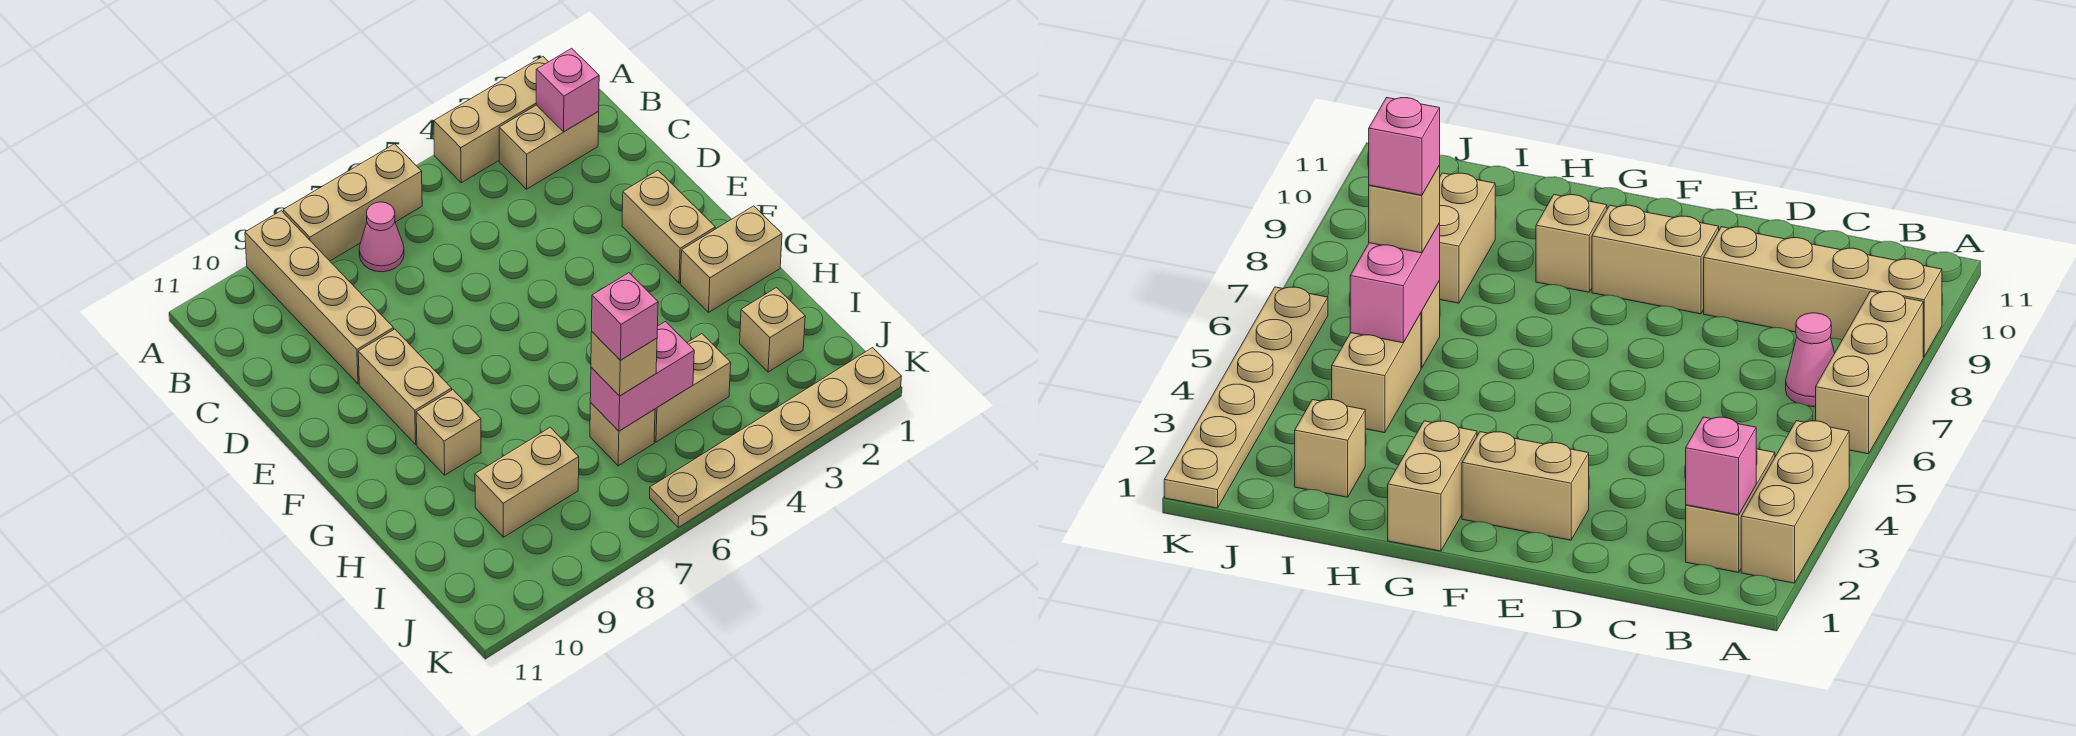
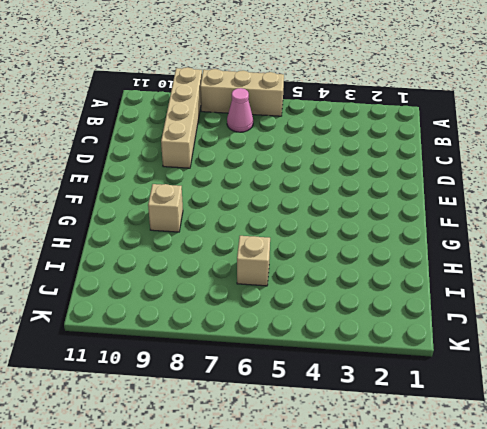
none -> tan brick A2:A4 level 1
none -> tan brick B2:B3 level 1
none -> tan brick E2:F2 level 1

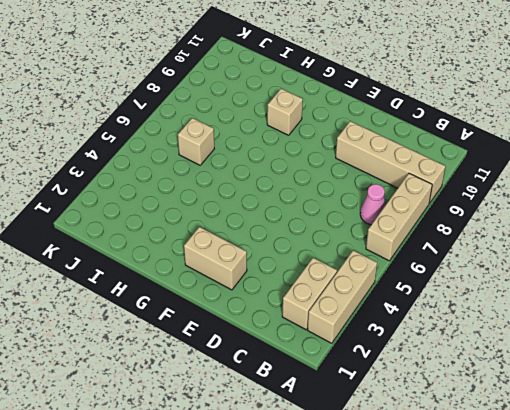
none -> tan brick E9:F9 level 1
none -> tan brick G1:G2 level 1
none -> tan brick I2 level 1

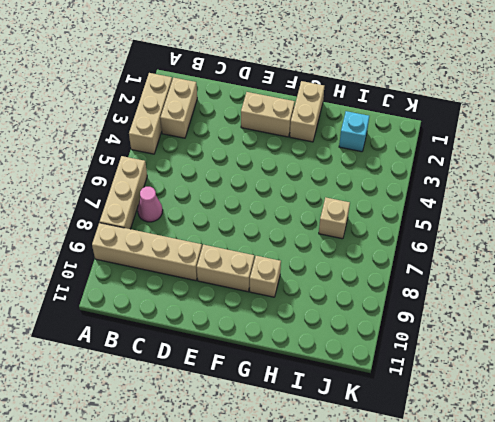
cyan brick I2 level 1 -> tan brick I2 level 1
none -> tan brick I4:I5 level 1
none -> tan brick I8:I9 level 1
none -> tan plate K1:K6 level 1

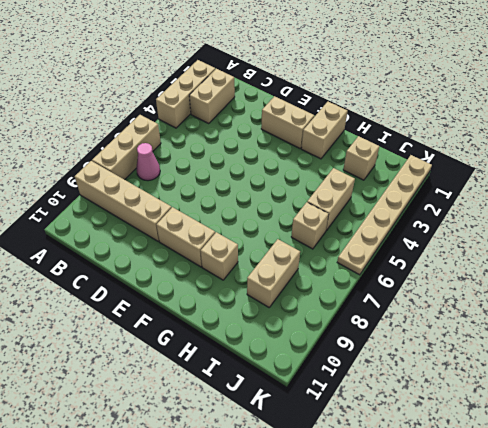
none -> pink brick B2 level 2
none -> pink brick I5:I6 level 2
none -> tan brick I6 level 3

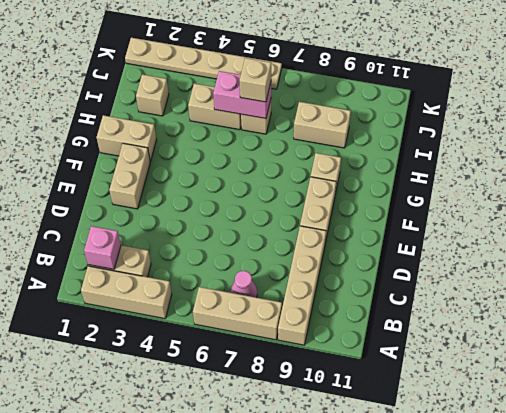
none -> pink brick I6 level 4

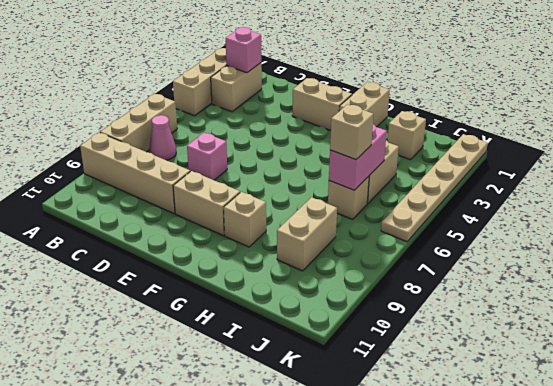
pink brick D7 level 1 -> pink brick I6 level 4

